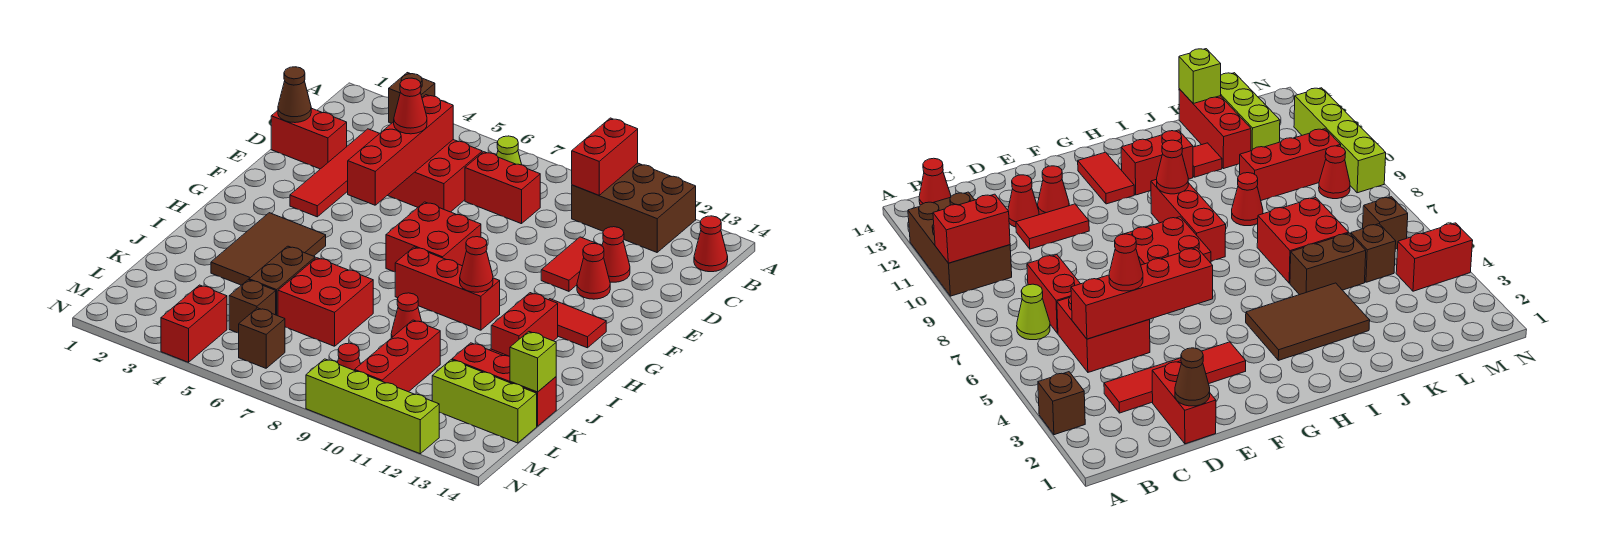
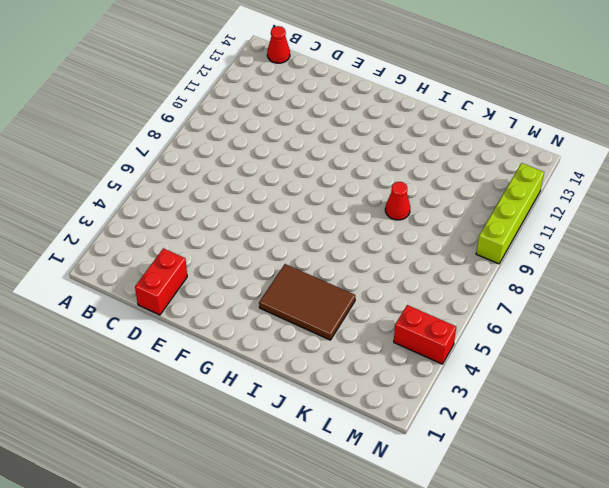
none -> brown brick A3 level 1
none -> brown brick A10:B12 level 1
none -> lime cone B7 level 1
none -> red tile C3:F3 level 1

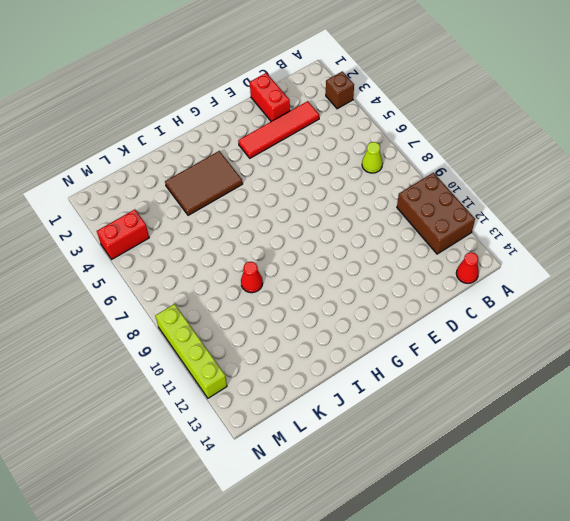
none -> red brick C5:D6 level 1
none -> red brick C7:C8 level 1
none -> red tile D11:E11 level 1
none -> red cone D12 level 1

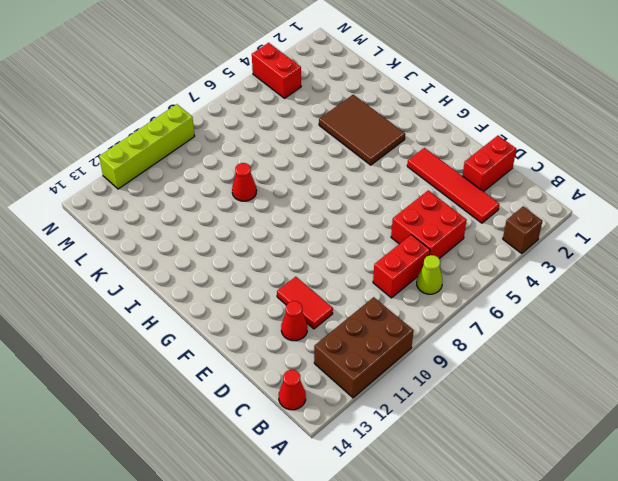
none -> red cone E12 level 1
none -> red brick F7:G8 level 1
none -> red tile G12:G13 level 1
none -> red brick H8:H10 level 1

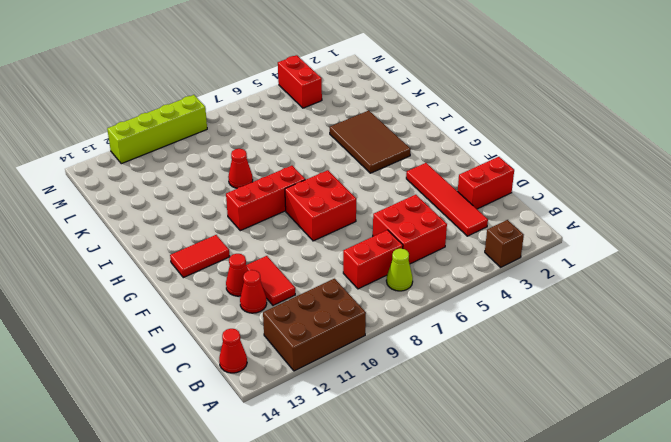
none -> red brick H12:I12 level 1
none -> brown brick J5:K5 level 1
none -> red brick J6:K7 level 1
none -> red tile J12 level 1

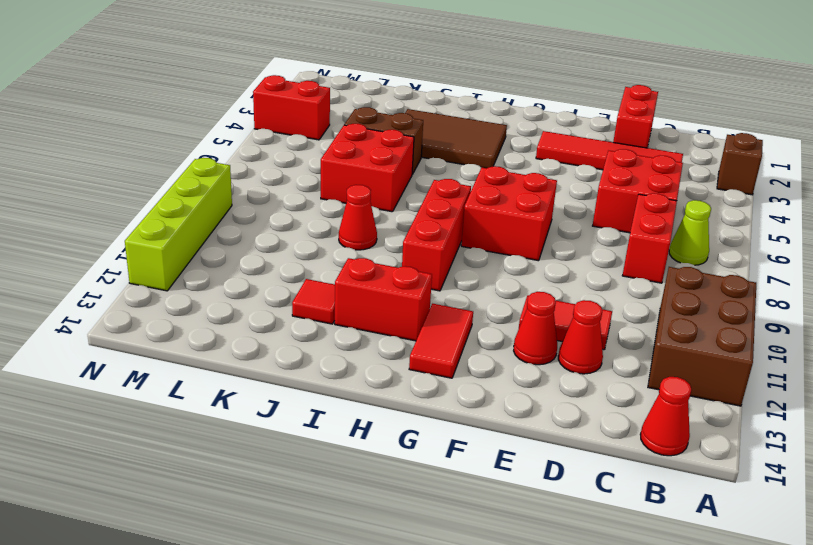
none -> red brick K10:M10 level 1
none -> red brick K12:K14 level 1
none -> brown brick L5 level 1
none -> lime brick L12:L14 level 1

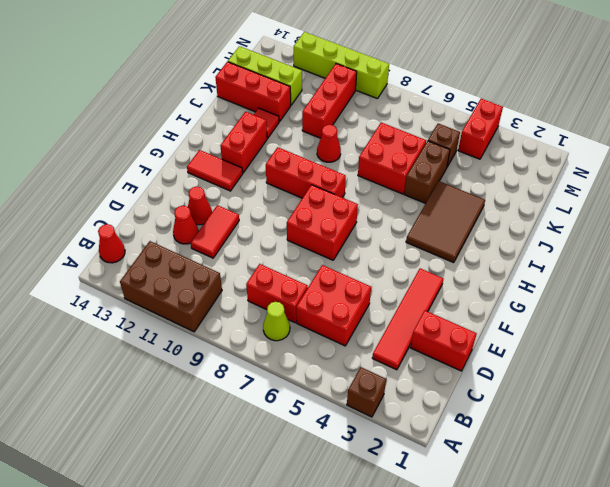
none -> brown brick M6 level 1
none -> red cone M9 level 1
none -> red brick A10:B10 level 2
none -> red brick C5:F5 level 2

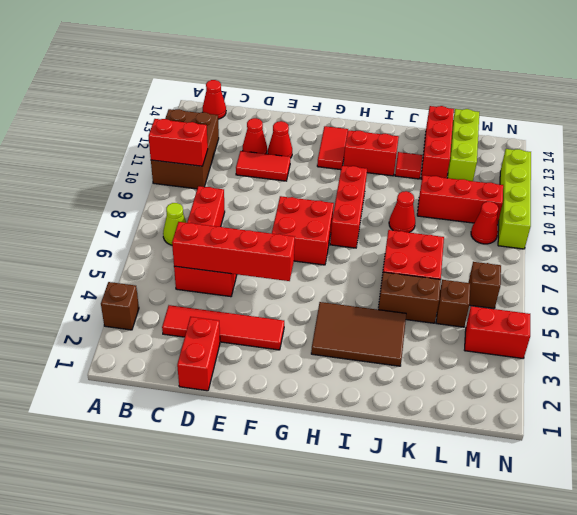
none -> brown cone D1 level 2
none -> red cone H10 level 2
none -> lime brick K14 level 2
none -> red cone D5 level 3

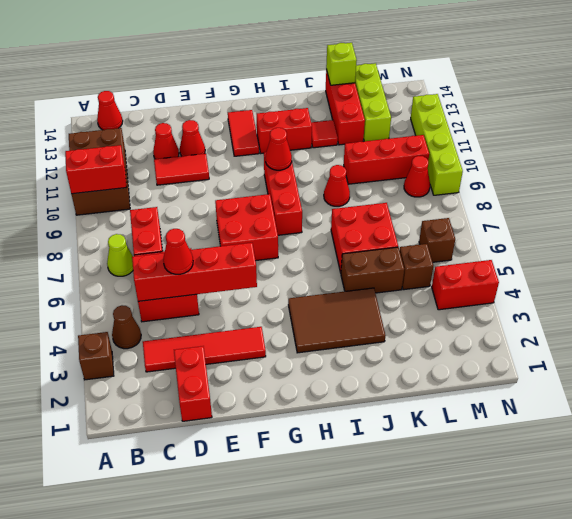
brown cone B4 level 1 -> brown cone D1 level 2

